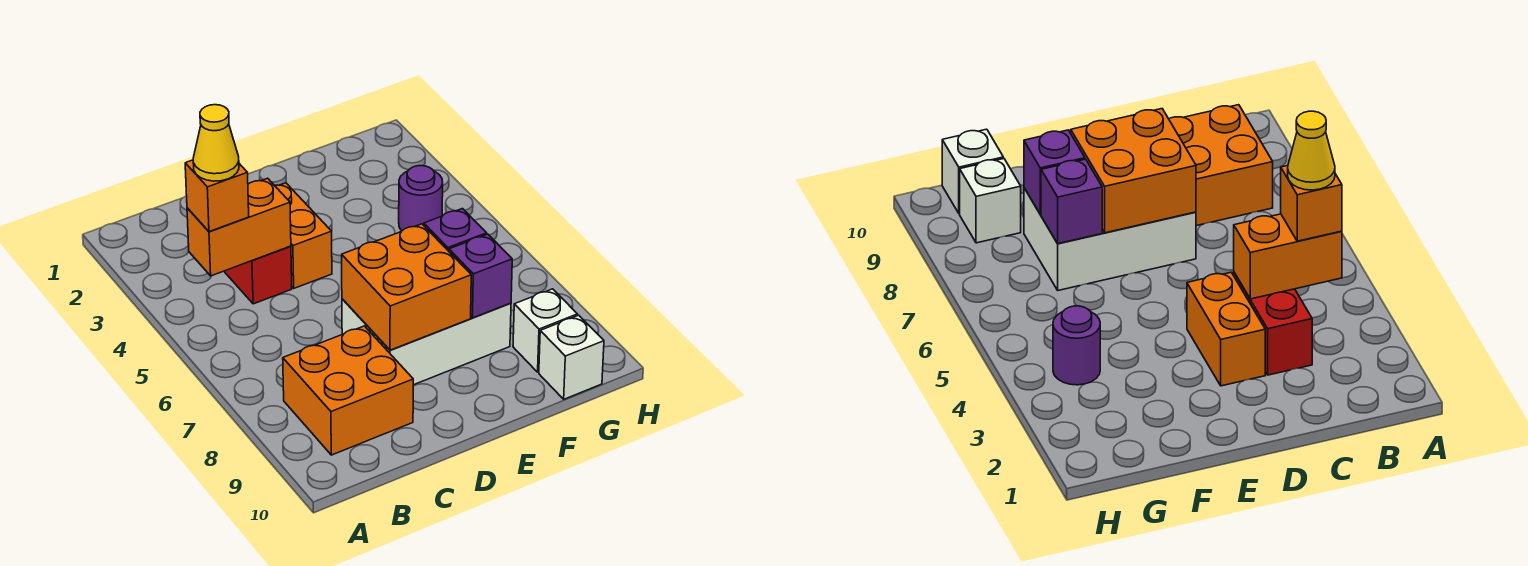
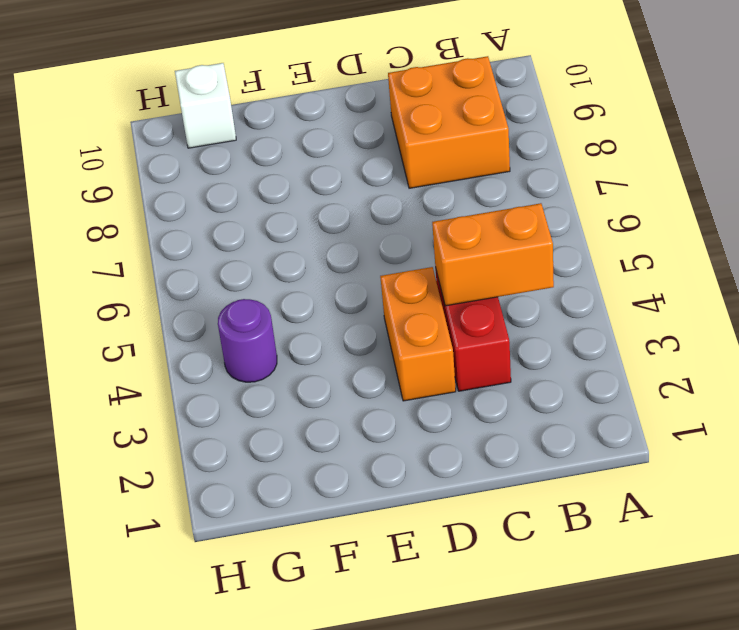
none -> white brick D7:F8 level 1
none -> white brick G9 level 1
none -> orange brick D7:E8 level 2

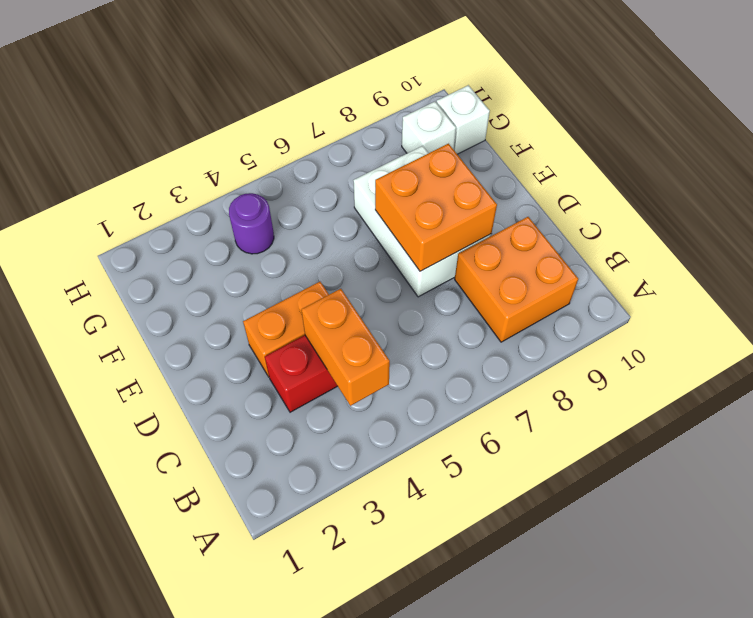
none -> purple brick F7 level 2
none -> purple brick F8 level 2
none -> orange brick B4 level 3

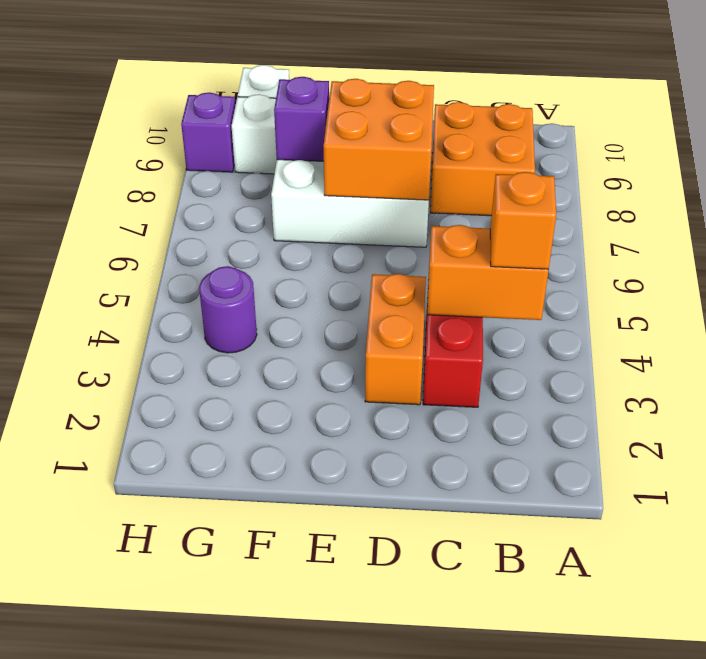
purple brick H9 level 1 -> purple brick F7 level 2
none -> yellow cone B4 level 4

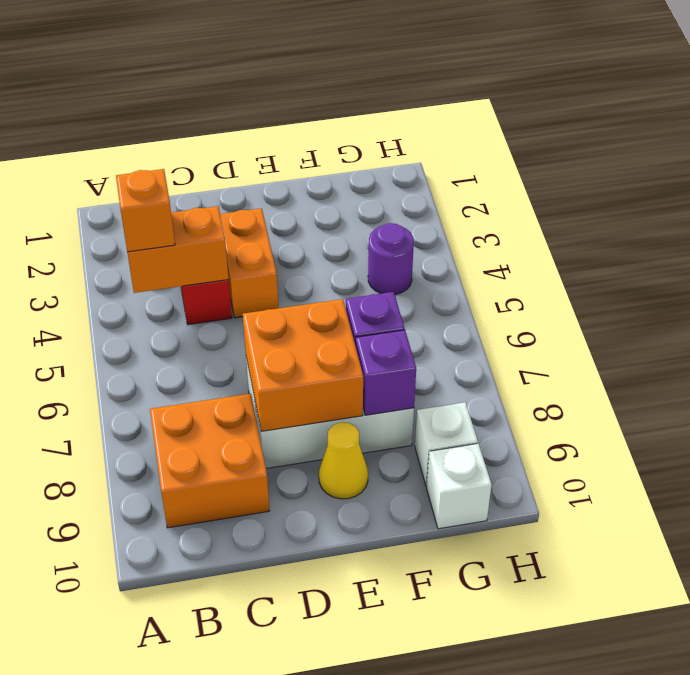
yellow cone E9 level 1 -> yellow cone B4 level 4

